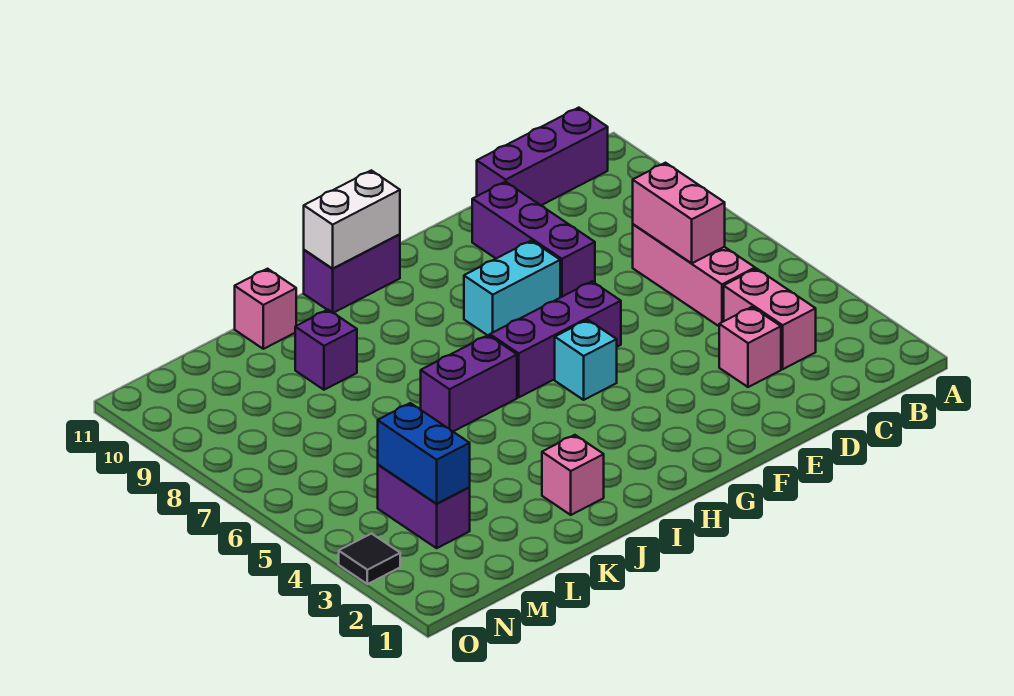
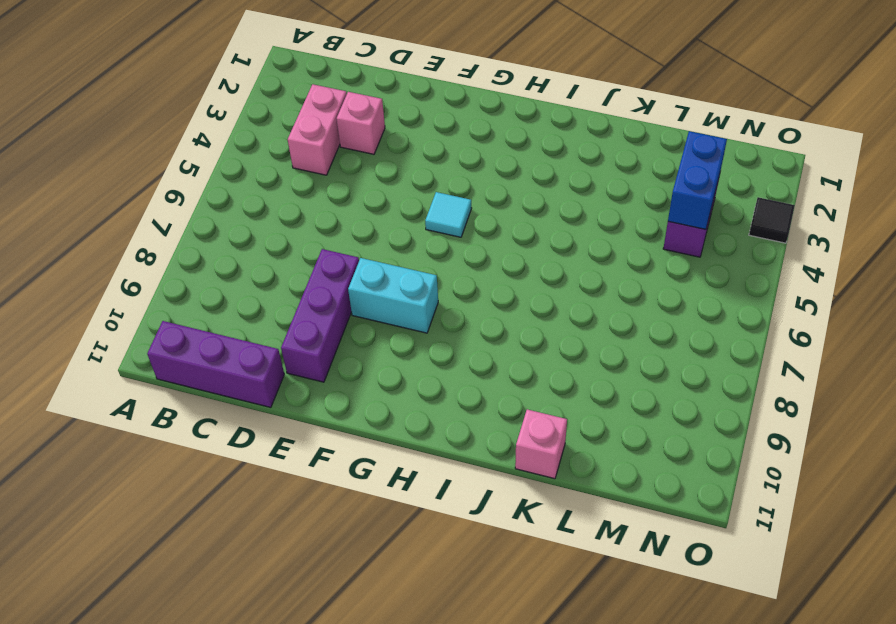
cyan tile G5 level 1 -> cyan brick G5 level 1
none -> pink brick C5:C7 level 1
none -> purple brick F6:H6 level 1
none -> purple brick H11:I11 level 1

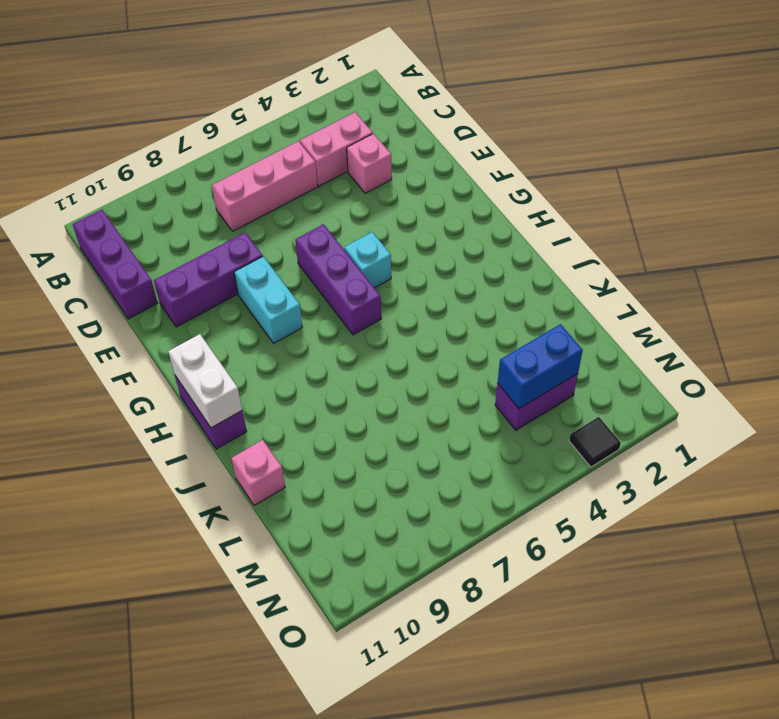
none -> purple brick I6:J6 level 1
none -> pink brick J2 level 1
none -> purple brick K9 level 1

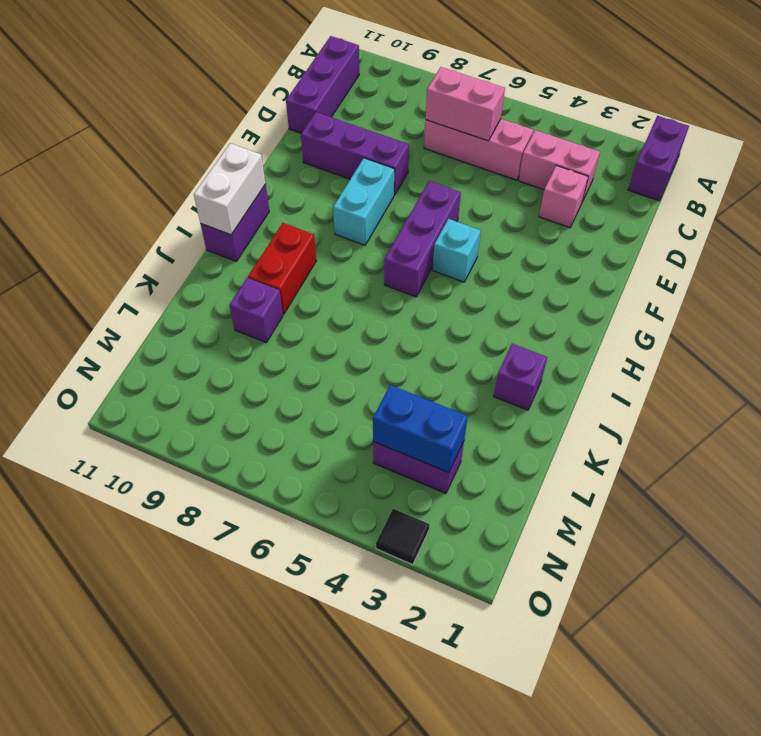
purple brick A1:B1 level 1 -> purple brick I6:J6 level 1
red brick I9:J9 level 1 -> none
purple brick J2 level 1 -> pink brick J2 level 1
none -> pink brick K11 level 1

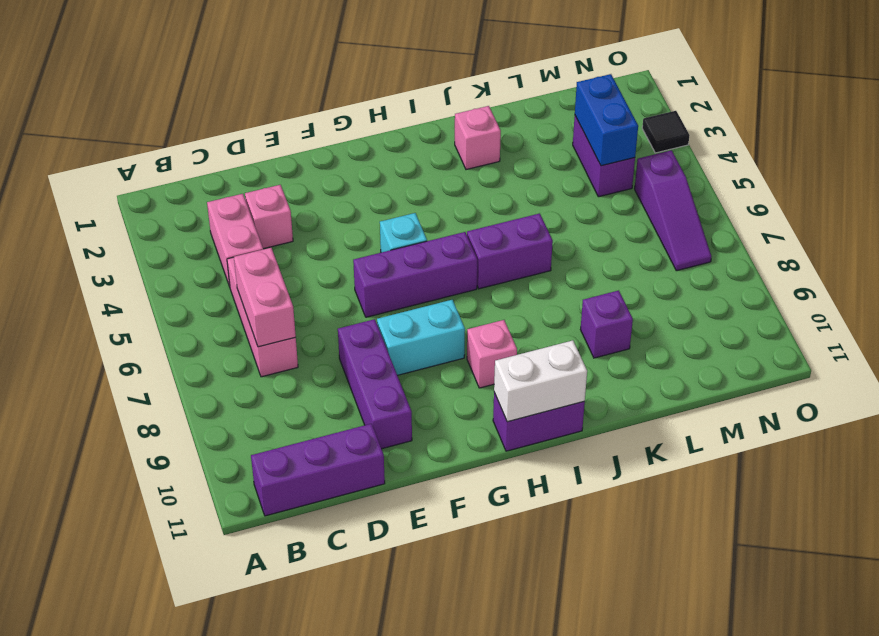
pink brick H9 level 1 -> pink brick K11 level 1
purple slope N5:N7 level 1 top 5 -> none

